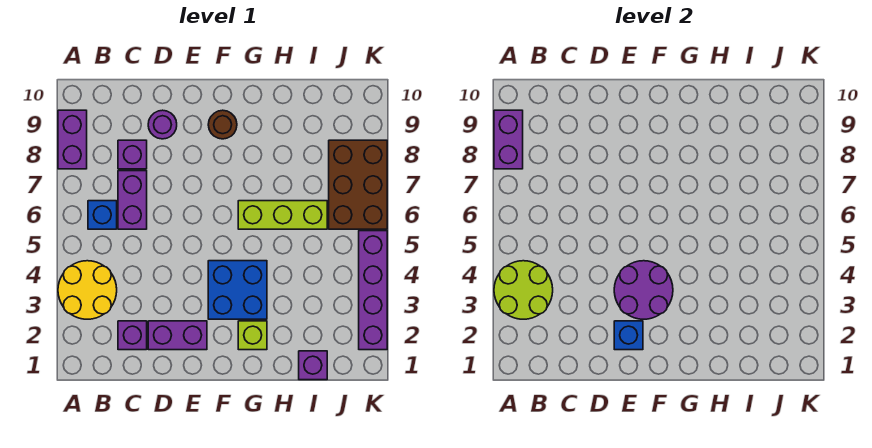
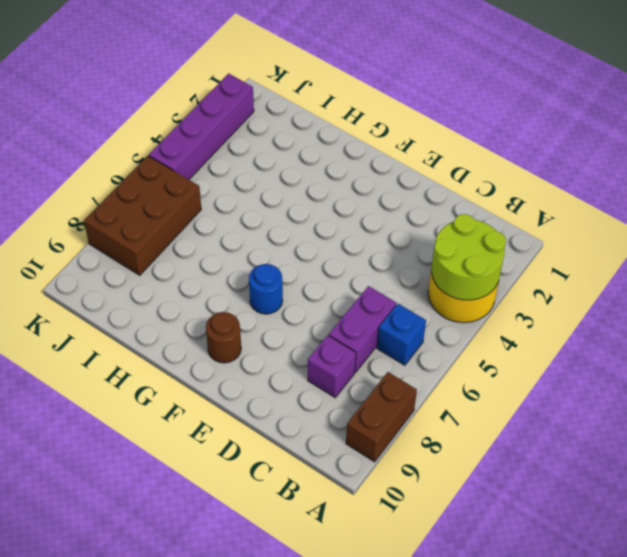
brown brick A8:A9 level 1 -> purple brick A8:A9 level 1
blue round brick F7 level 1 -> none
none -> purple brick C2 level 1
none -> purple brick D2:E2 level 1
none -> purple round brick D9 level 1

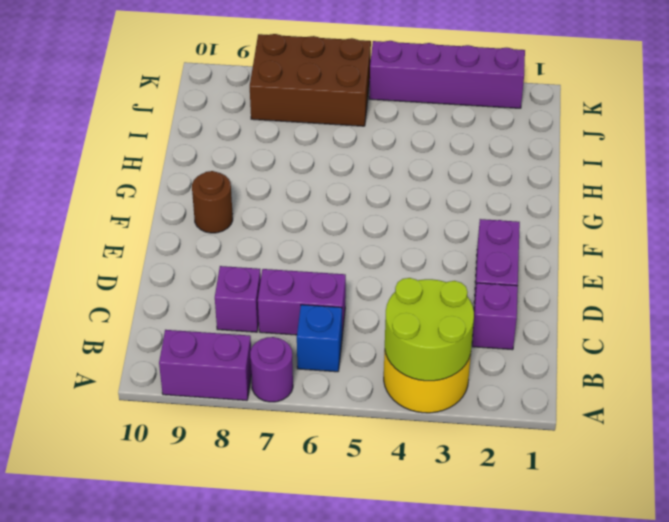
purple round brick A7 level 1 -> purple round brick D9 level 1
none -> blue brick F3:G4 level 1
none -> lime brick G2 level 1
none -> lime brick G6:I6 level 1

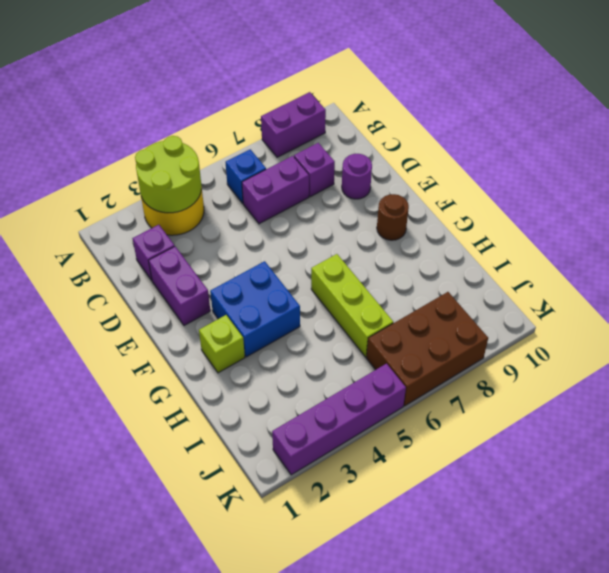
none -> purple brick I1 level 1
none -> purple brick A8:A9 level 2
none -> blue brick E2 level 2

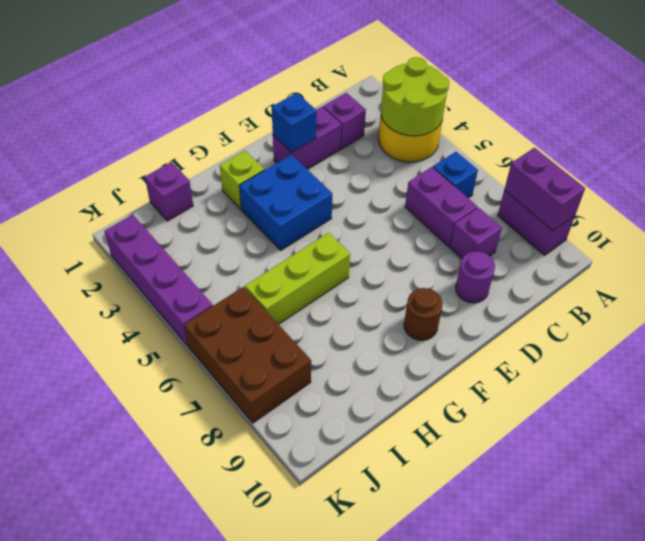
none -> purple round brick E3:F4 level 2

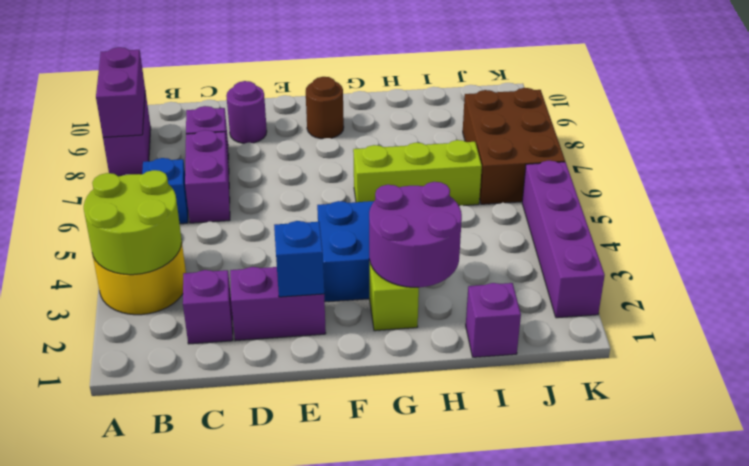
purple round brick G2:H3 level 2 -> purple round brick E3:F4 level 2

